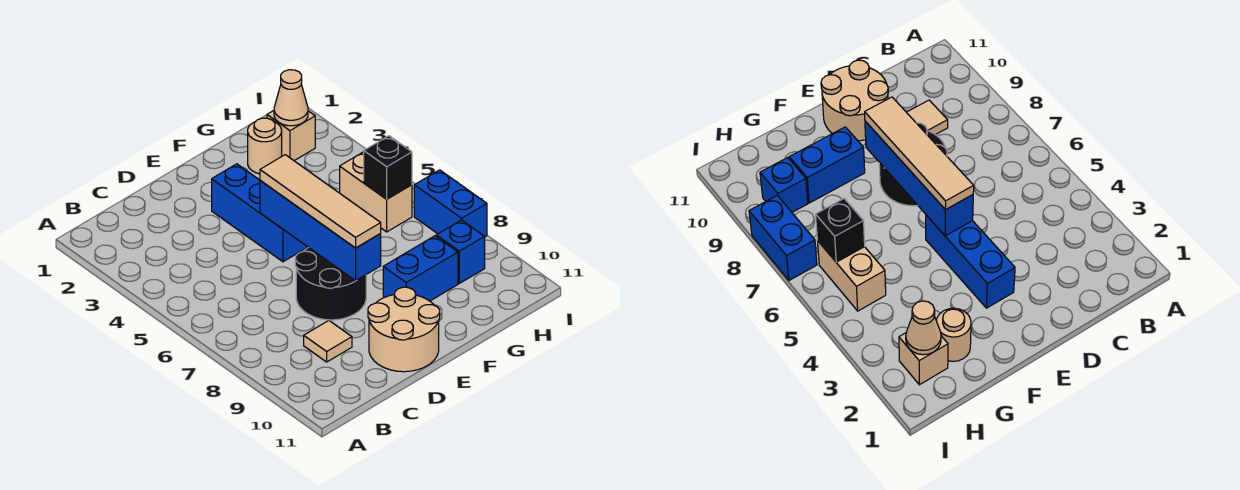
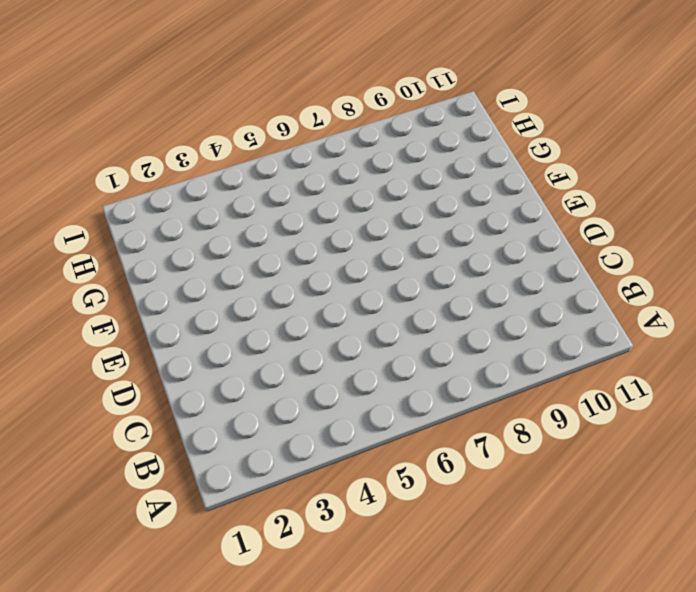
none -> tan tile C9 level 1
none -> black round brick D7:E8 level 1
none -> tan round brick D10:E11 level 1

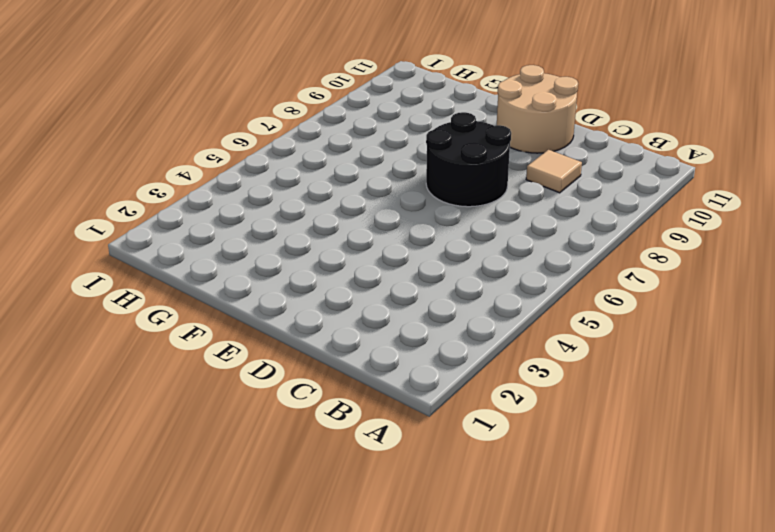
none -> blue brick E3:E5 level 1
none -> blue brick F9:G9 level 1
none -> tan round brick G2 level 1

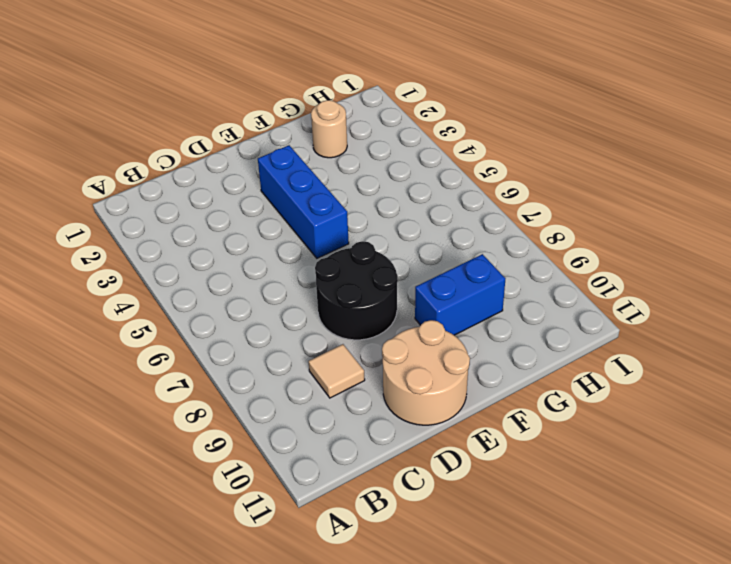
none -> tan brick H2 level 1
none -> tan brick H5:H6 level 1
none -> blue brick H9 level 1

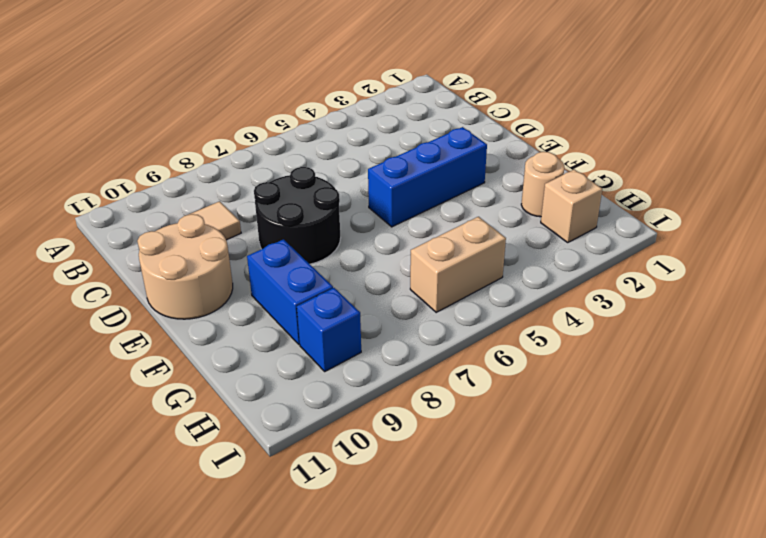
none -> blue brick I7:I8 level 1
none -> blue brick E5:E8 level 2
none -> tan cone H2 level 2

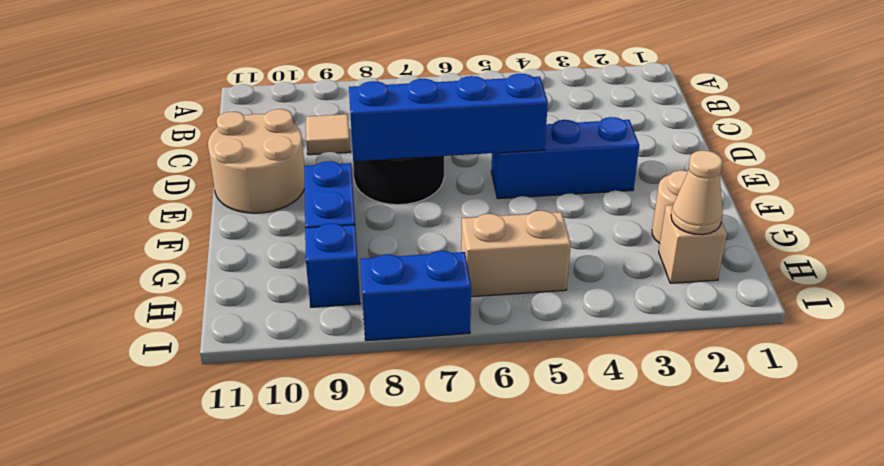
none -> black brick H6 level 2
none -> tan tile E5:E8 level 3

